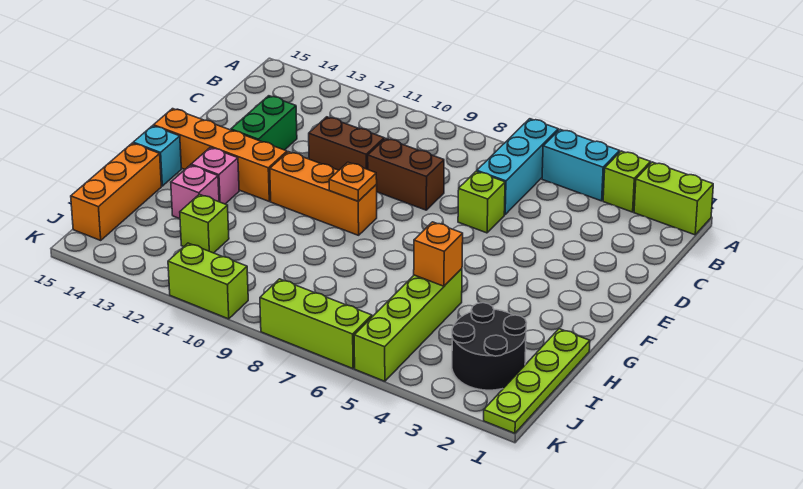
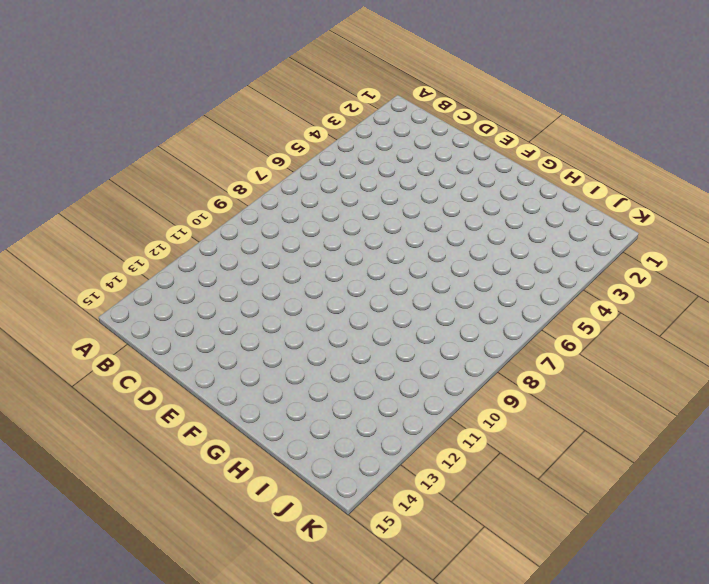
none -> lime brick A1:A2 level 1
none -> lime brick A3 level 1
none -> cyan brick A4:A5 level 1

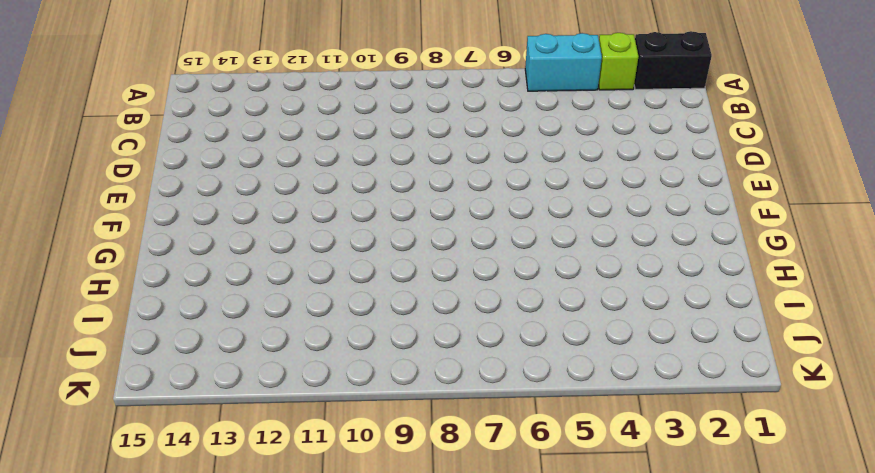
black brick A1:A2 level 1 -> lime brick A1:A2 level 1
none -> cyan brick A6:C6 level 1
none -> lime brick D6 level 1
none -> brown brick D8:D9 level 1

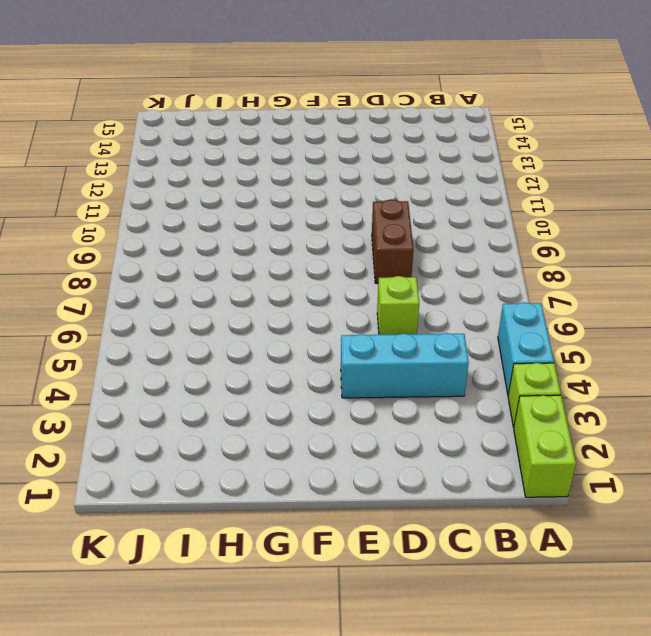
cyan brick C4:E4 level 1 -> cyan brick A6:C6 level 1
none -> brown brick D10:D11 level 1
none -> green brick D13:E13 level 1
none -> orange brick F9:F11 level 1

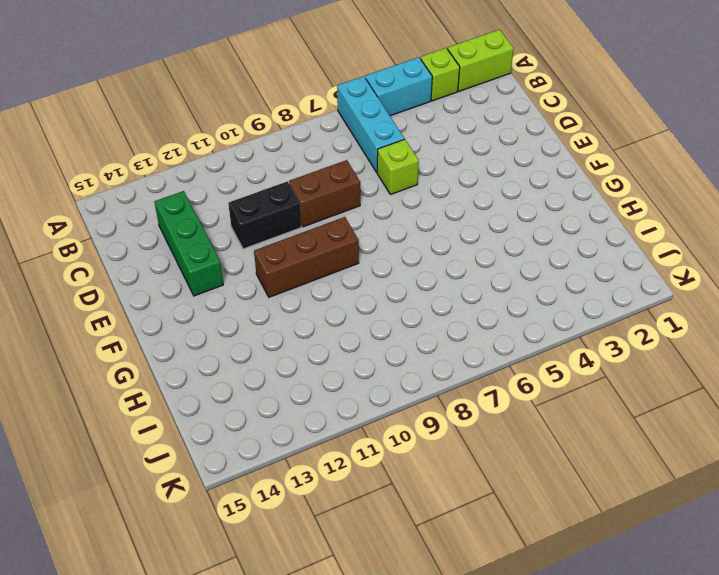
green brick C13:E13 level 1 -> green brick D13:E13 level 1
black brick D10:D11 level 1 -> brown brick D10:D11 level 1
brown brick F9:F11 level 1 -> orange brick F9:F11 level 1
none -> orange brick F12:F15 level 1
none -> pink brick G13 level 1
none -> cyan brick G15 level 1

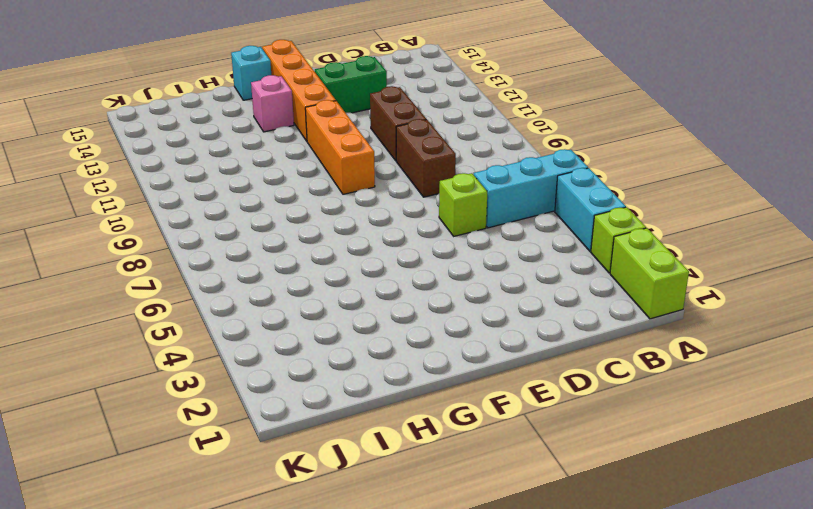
none -> lime plate H1:K1 level 1
none -> lime brick H5:K5 level 1
none -> pink brick H13 level 1

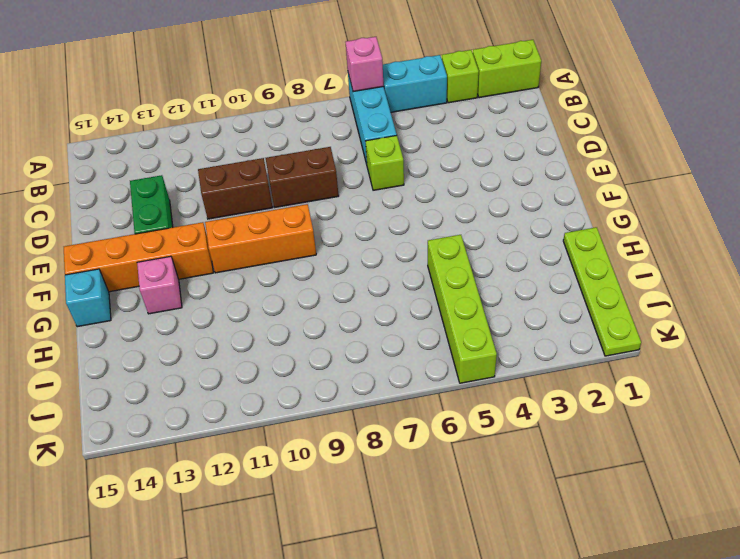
pink brick A6 level 2 -> pink brick H13 level 1
none -> orange brick H15:J15 level 1
none -> black round brick I2:J3 level 1
none -> lime brick I12 level 1

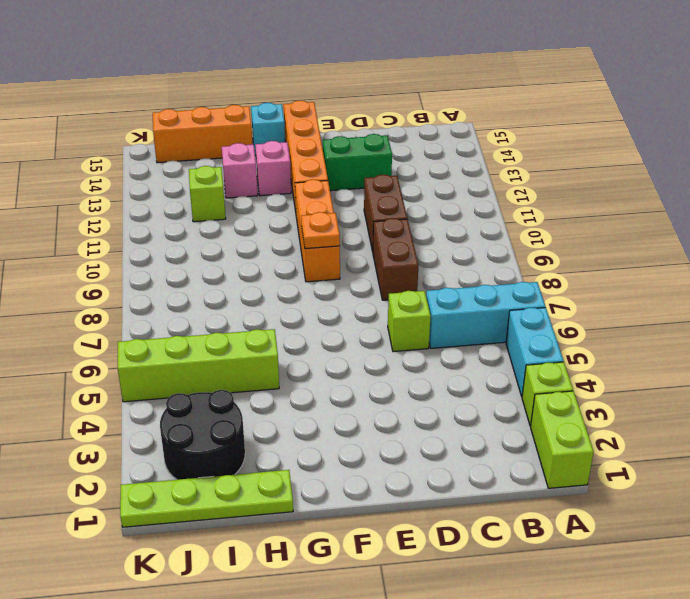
none -> lime brick K6:K8 level 1
none -> lime brick K10:K11 level 1
none -> orange brick H5 level 2

